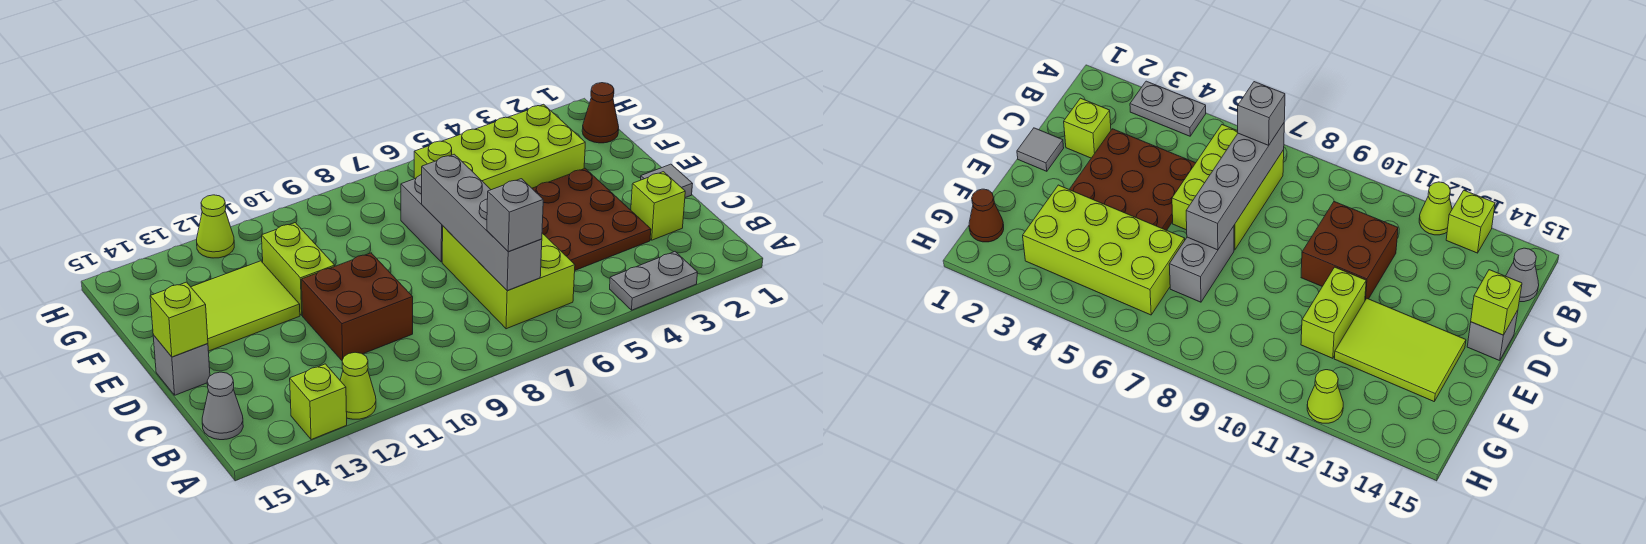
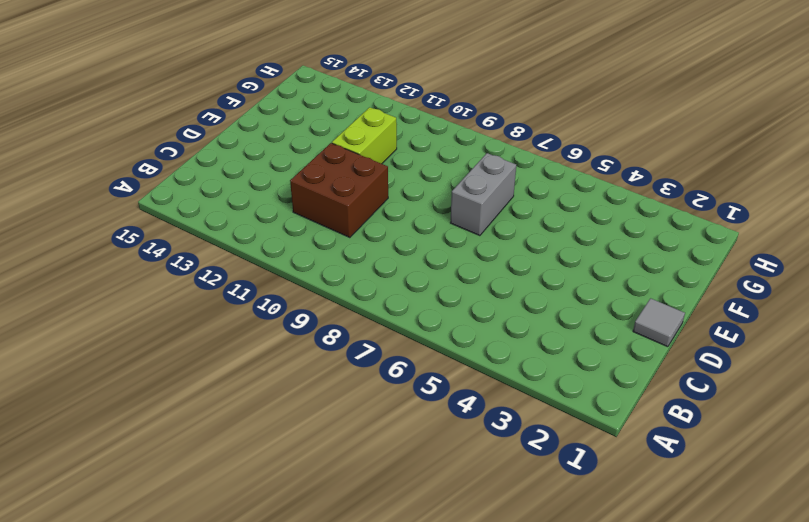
none -> grey plate A3:A4 level 1
none -> lime cone A12 level 1
none -> lime brick A13 level 1

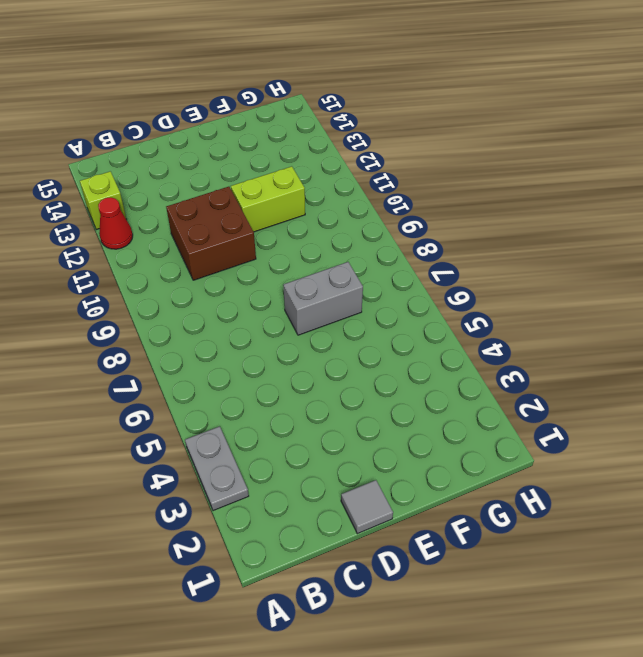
red cone A12 level 1 -> lime cone A12 level 1
none -> lime brick B6:D7 level 1
none -> grey cone B15 level 1
none -> lime brick C2 level 1

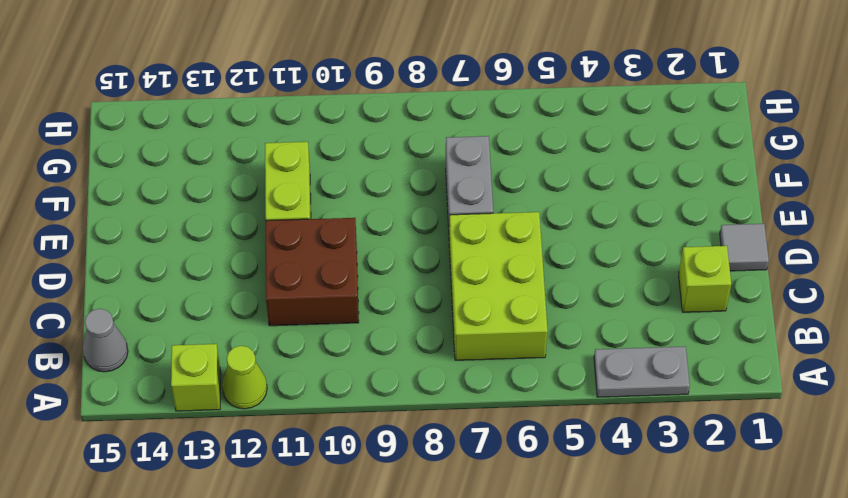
none -> brown plate C3:E5 level 1
none -> grey brick D15 level 1
none -> lime tile E12:F14 level 1

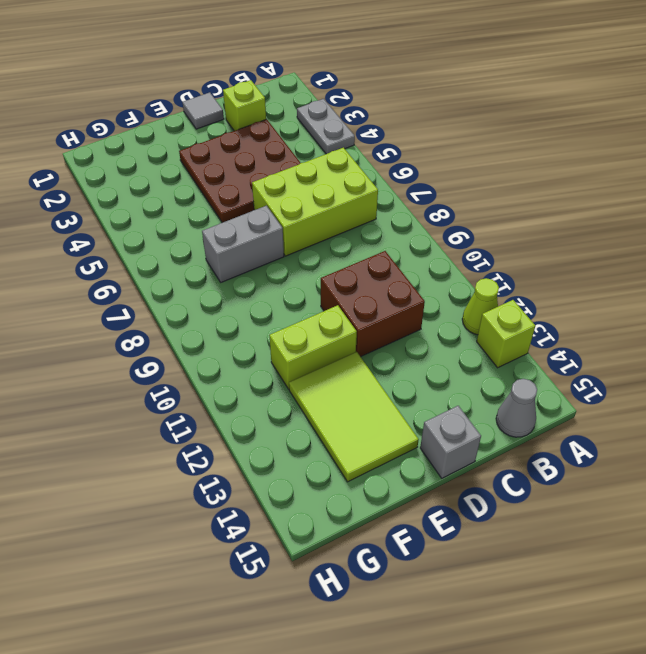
none -> lime brick F3:G6 level 1
none -> brown cone G1 level 1
none -> lime cone H12 level 1

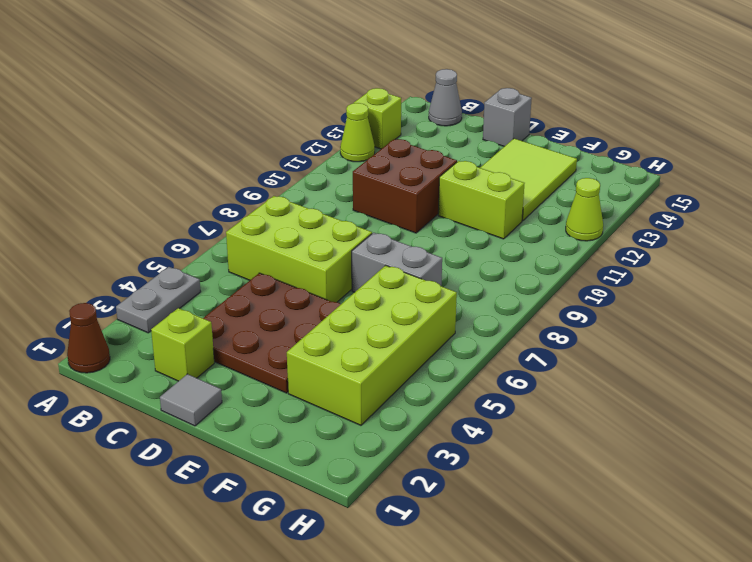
brown cone A1 level 1 -> brown cone G1 level 1
none -> grey brick B7:E7 level 2
none -> lime brick D15 level 2
none -> grey brick B7 level 3

